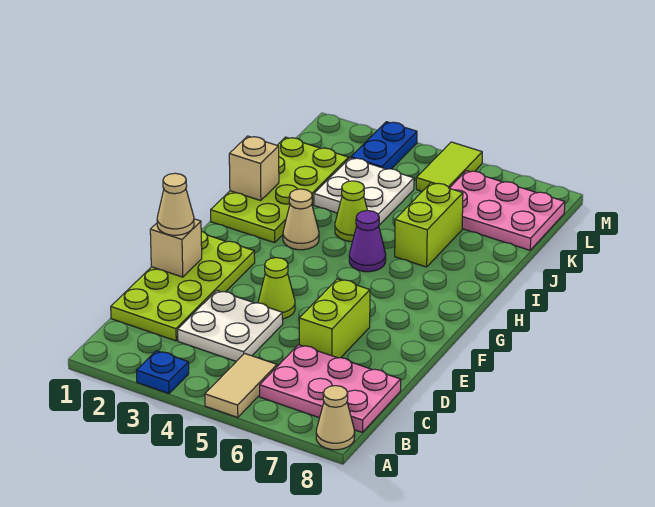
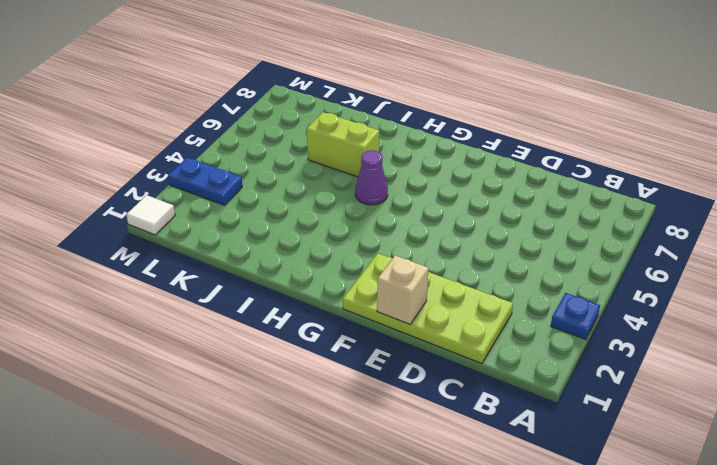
white tile M1 level 1 -> none
none -> tan tile A5:B5 level 1
none -> tan cone A8 level 1
none -> pink plate B6:C8 level 1

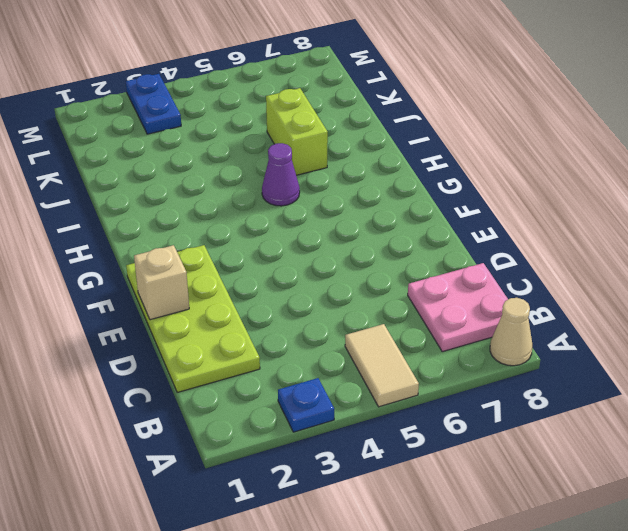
pink plate B7:C8 level 1 -> pink plate B6:C8 level 1
none -> white plate C3:D4 level 1
none -> lime brick D6:E6 level 1
none -> lime cone E4 level 1

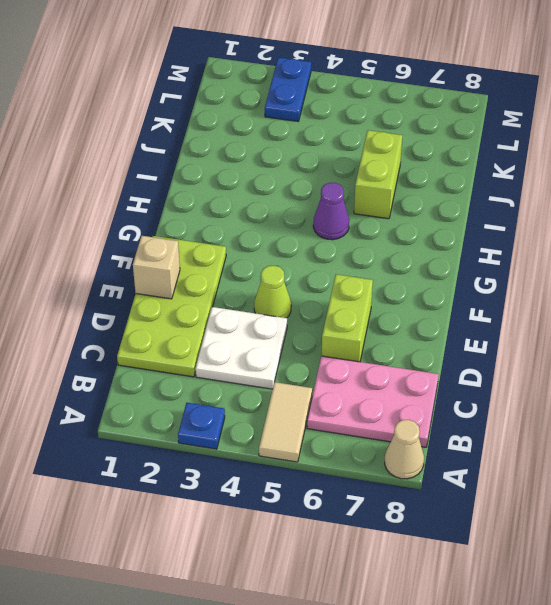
none -> lime plate H1:K2 level 1
none -> tan cone H3 level 1
none -> lime cone I4 level 1

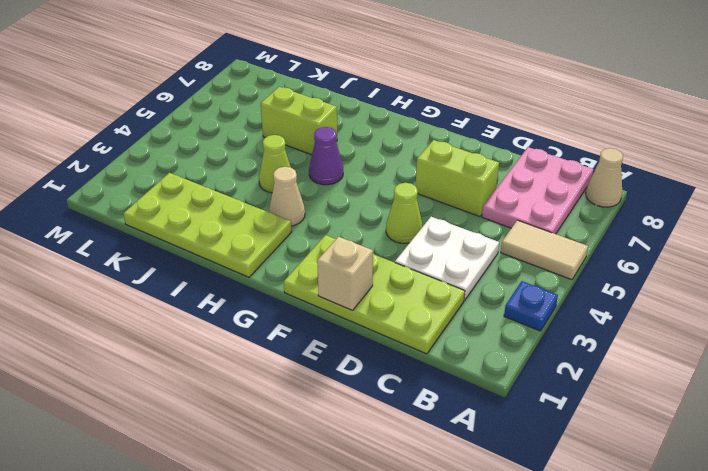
none -> white plate J3:K4 level 1
none -> pink plate K6:L8 level 1
none -> blue plate L3:M3 level 1

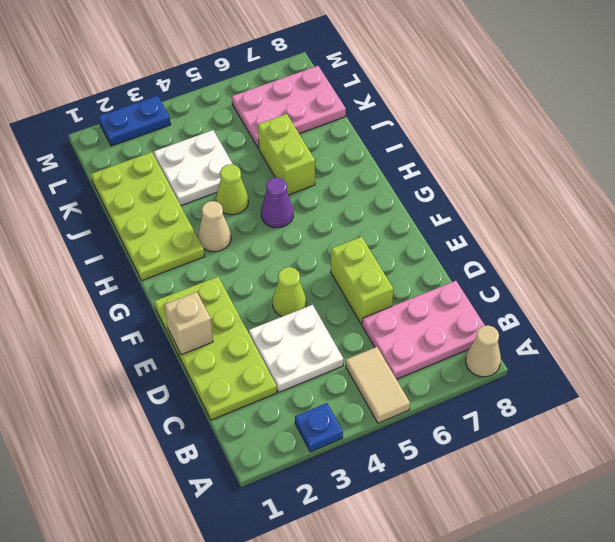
blue plate M2:M3 level 1 -> blue plate L3:M3 level 1
none -> lime tile L5:M5 level 1
none -> tan brick I1 level 2
none -> tan cone E1 level 3

